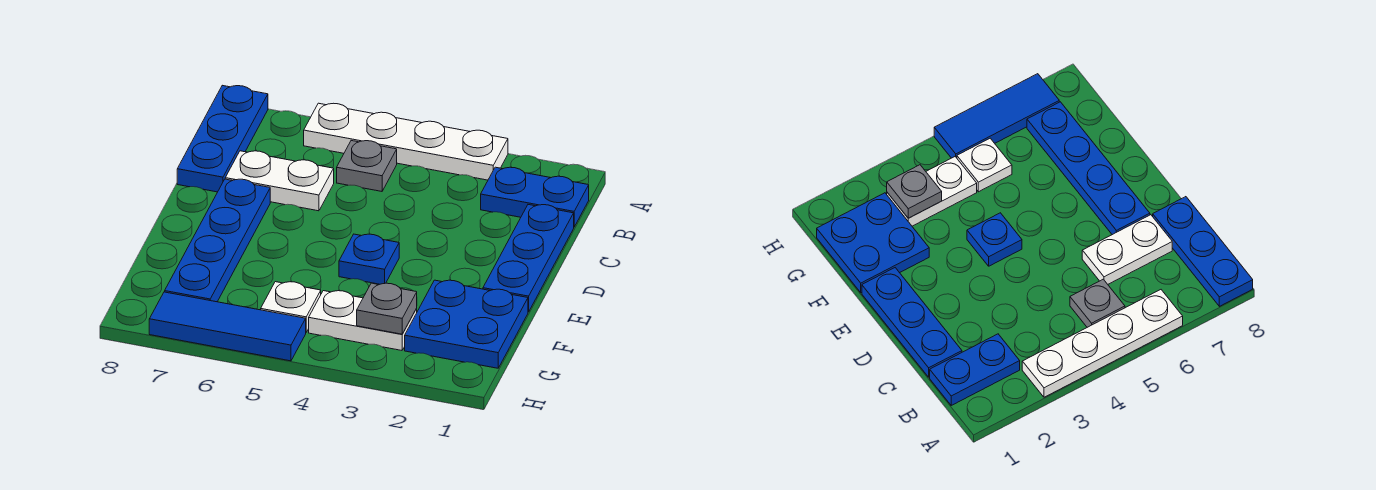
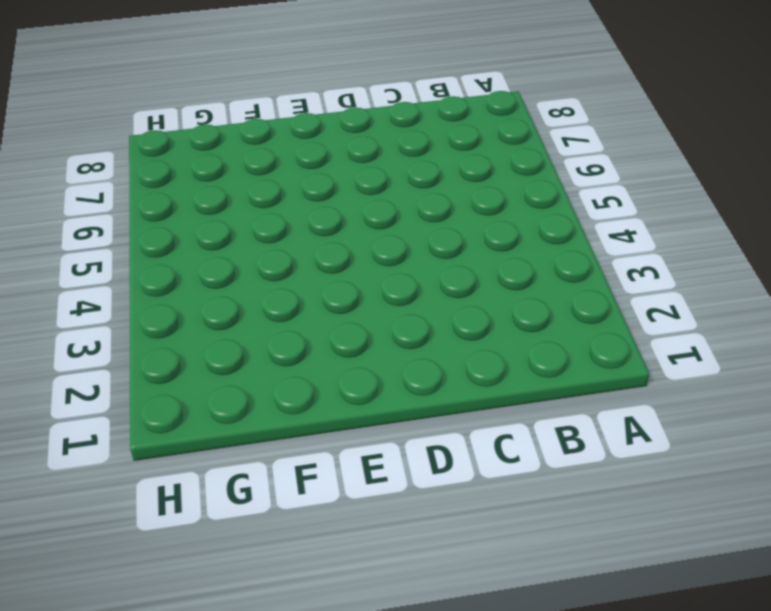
none -> white plate A3:A6 level 1
none -> blue plate A8:C8 level 1
none -> blue plate B1:B2 level 1

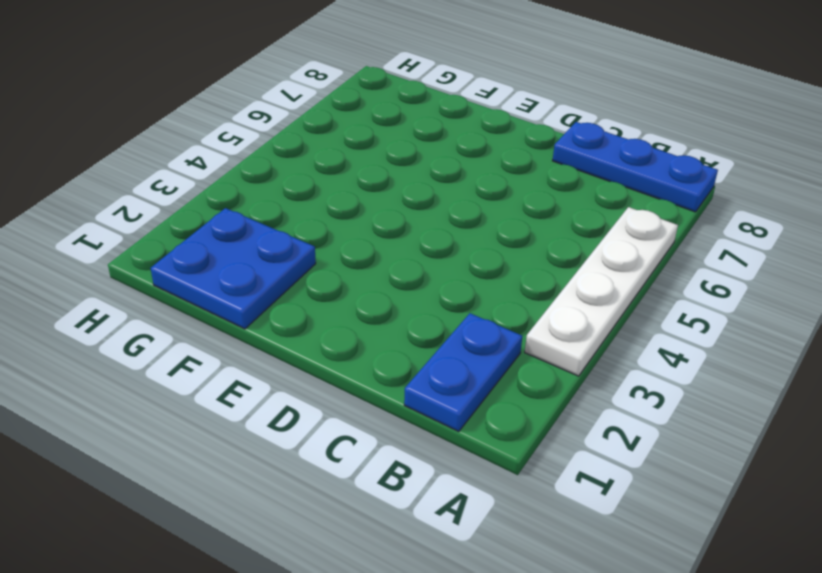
none -> grey plate B5 level 1
none -> blue plate C1:E1 level 1
none -> white plate C6:C7 level 1

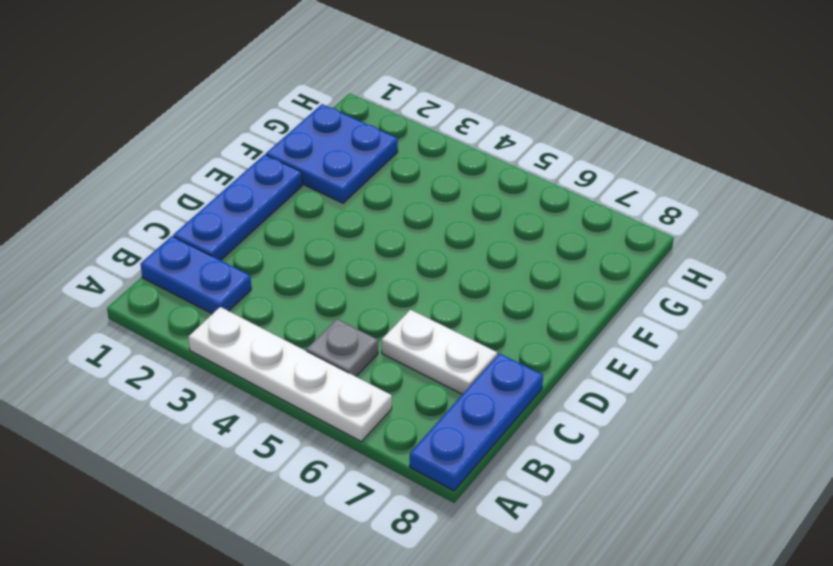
none -> blue plate D7:G7 level 1
none -> blue plate E4 level 1
none -> white plate G3:G4 level 1

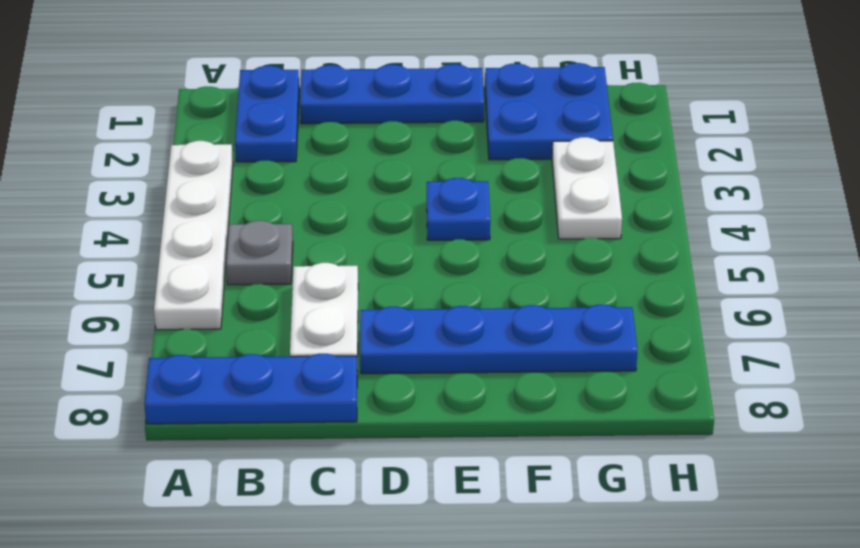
none -> white plate G5 level 1
none -> blue tile H5:H7 level 1
none -> grey plate G3 level 2

